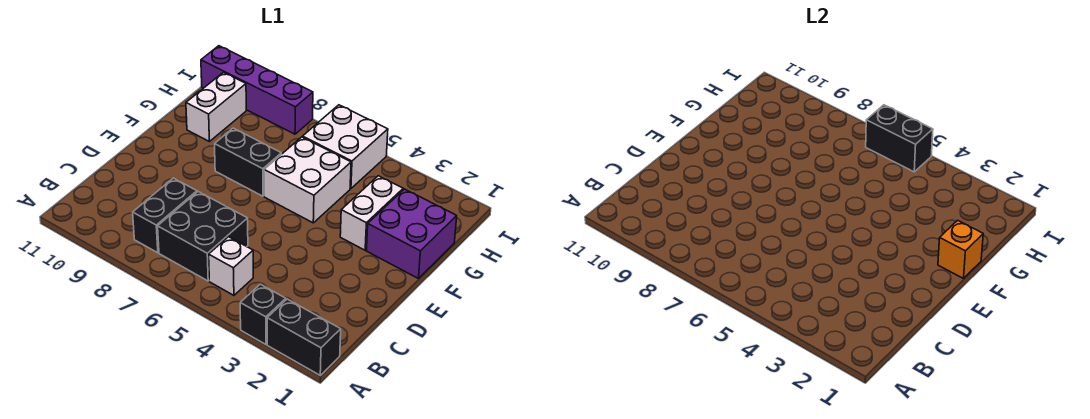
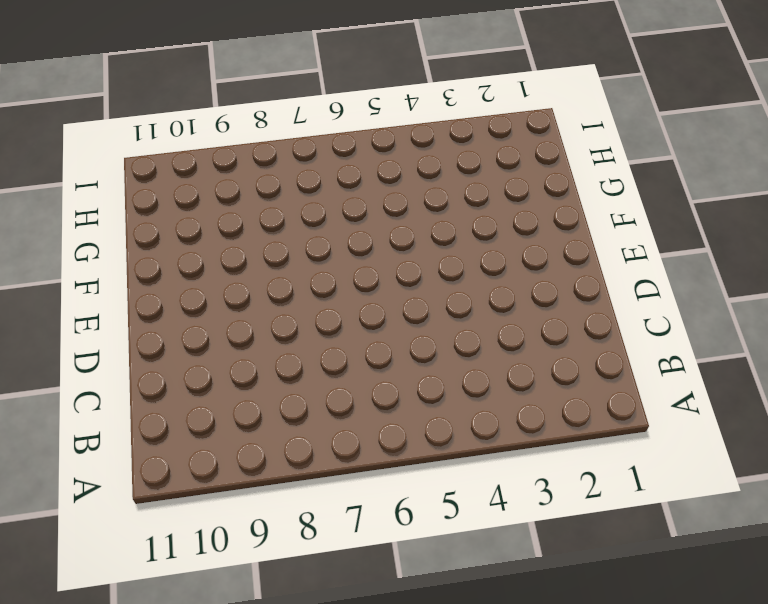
none -> black brick A1:A2 level 1
none -> black brick A3 level 1
none -> white brick B5 level 1

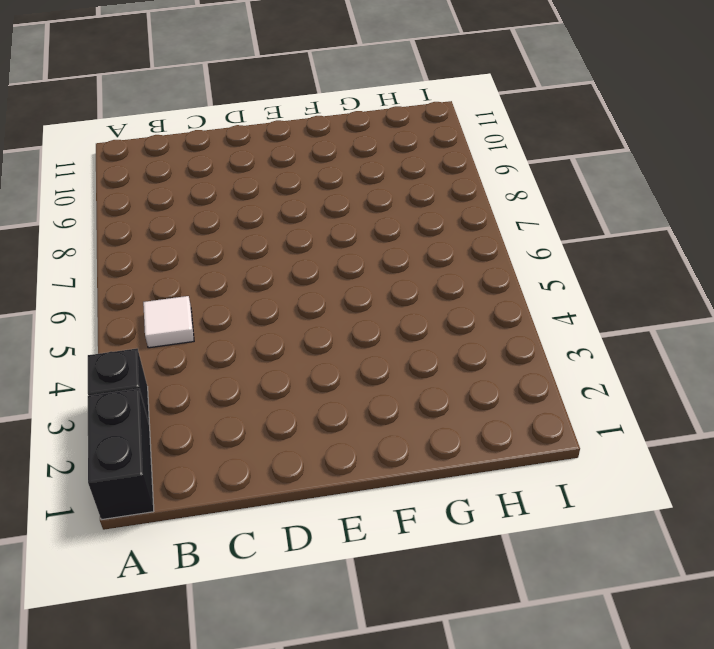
white tile B5 level 1 -> white brick B5 level 1
none -> black brick B6:C7 level 1
none -> black brick B8:C8 level 1
none -> purple brick F1:G2 level 1

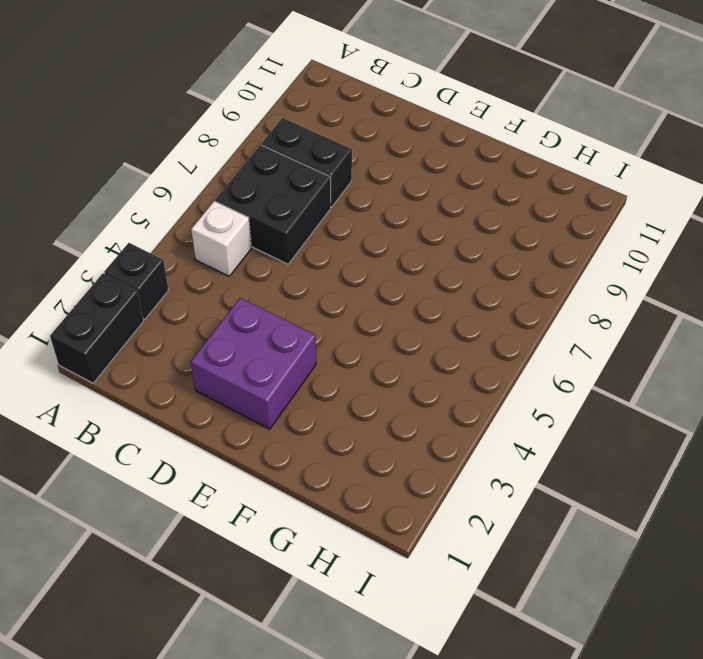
purple brick D2:E3 level 1 -> purple brick F1:G2 level 1
none -> white brick F3:G3 level 1
none -> white brick F5:G6 level 1
none -> black brick F7:F8 level 1

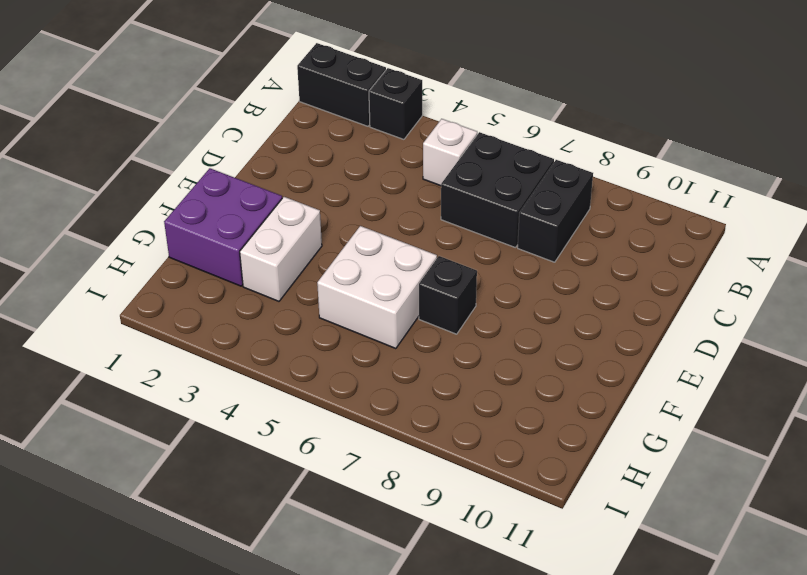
black brick F7 level 1 -> black brick F7:F8 level 1
none -> white brick G10:H10 level 1
none -> white brick H5:I6 level 1
none -> purple brick I8:I11 level 1

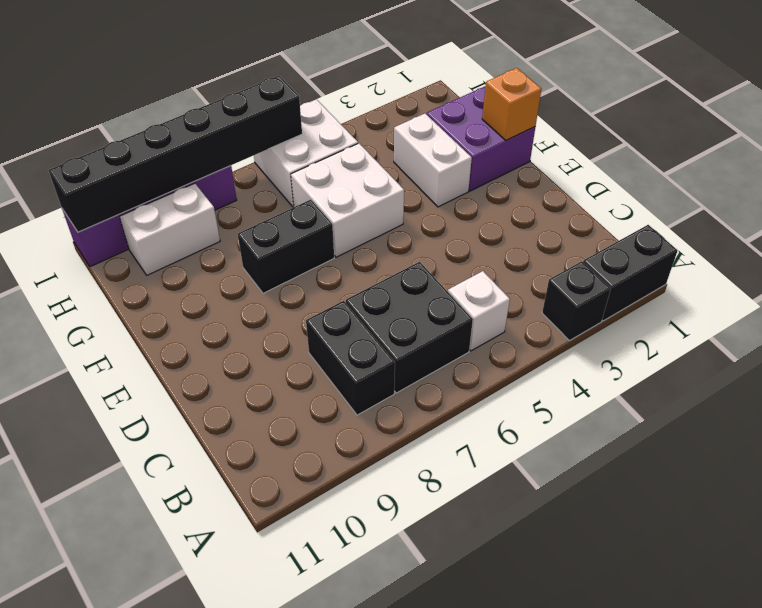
white brick H9:H10 level 1 -> white brick G10:H10 level 1
black brick I6:I11 level 2 -> black brick I5:I6 level 2

